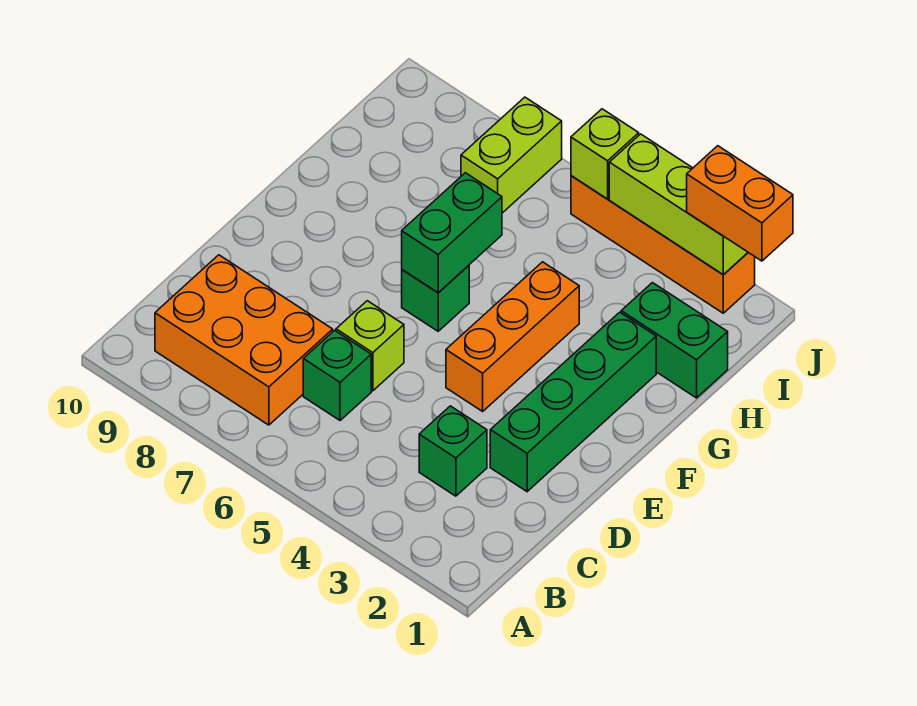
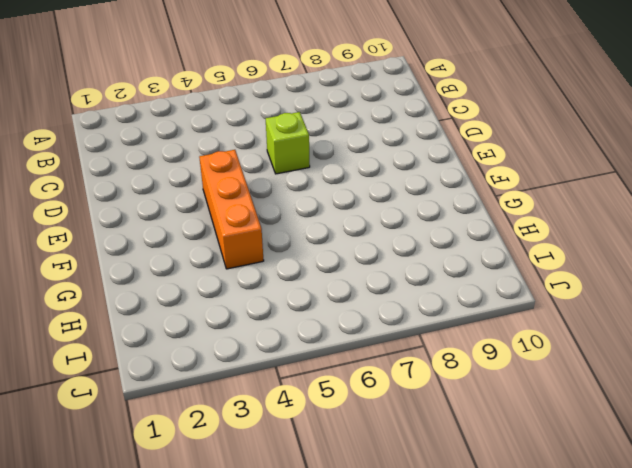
none -> orange brick B7:C9 level 1
none -> green brick C3 level 1
none -> green brick C6 level 1

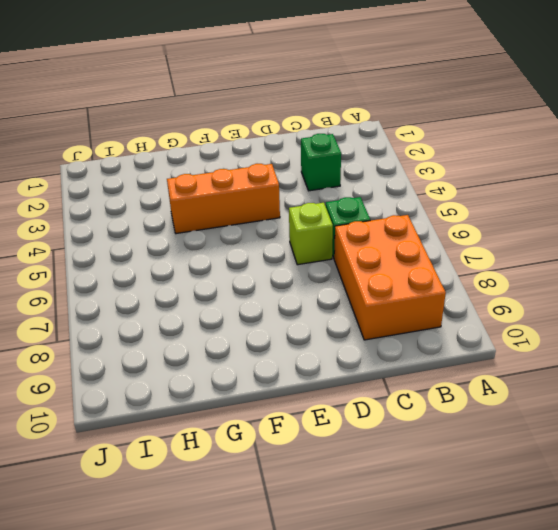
none -> green brick D2:G2 level 1
none -> green brick F6 level 1
none -> green brick H1:H2 level 1

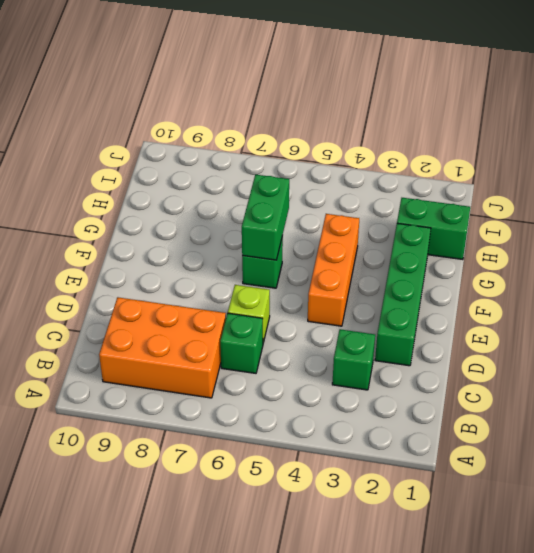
none -> lime brick I7:J7 level 1
none -> orange brick J2:J5 level 1
none -> lime brick J2:J4 level 2

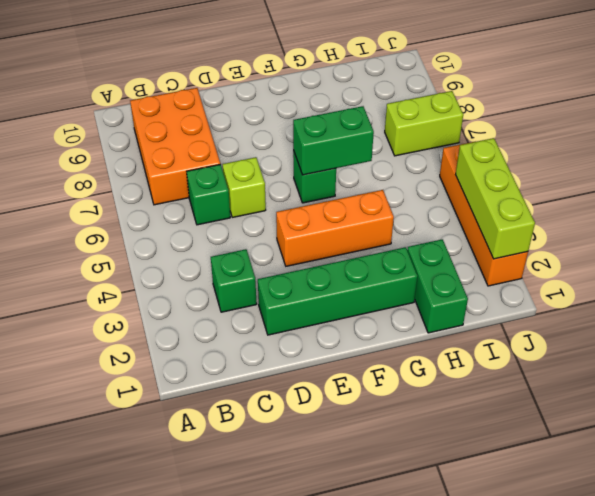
none -> lime brick J5 level 2
none -> orange brick J1:J2 level 3

